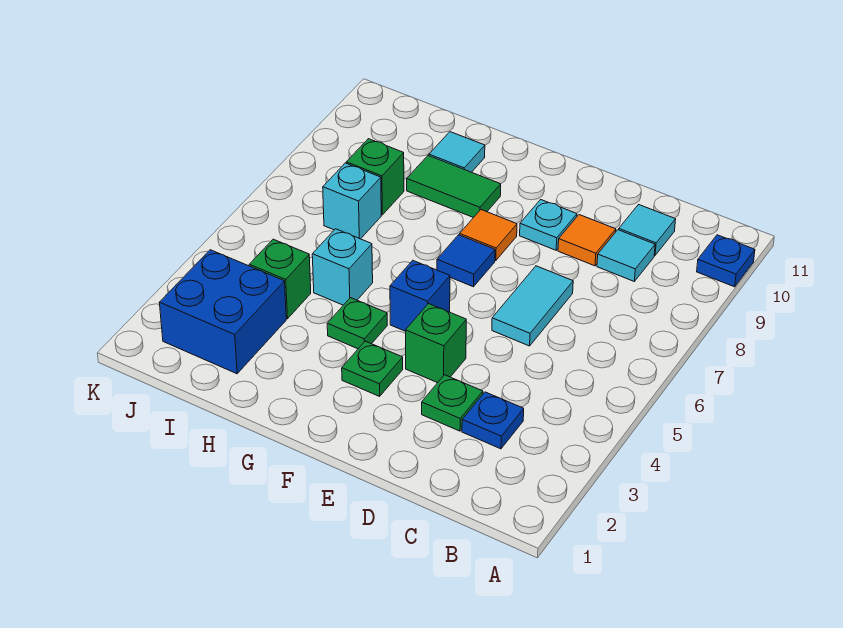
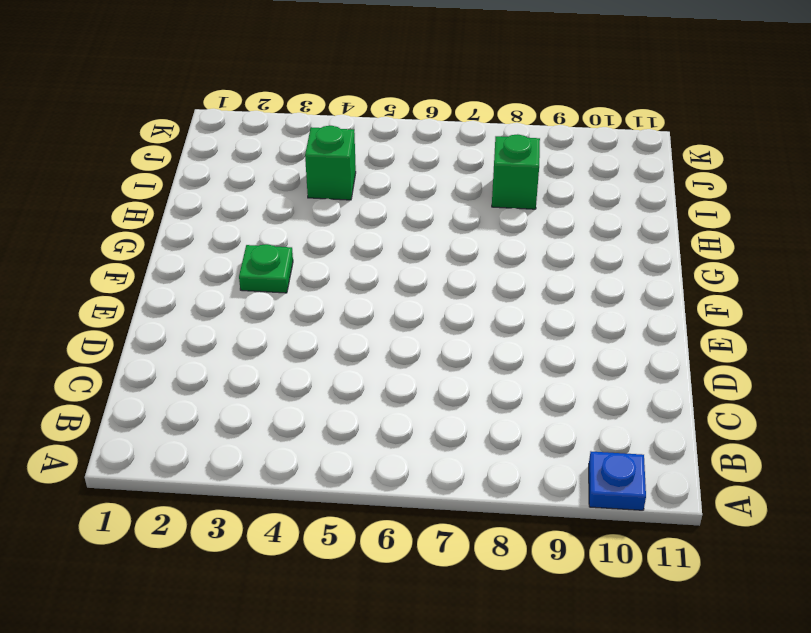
none -> blue plate C3 level 1
none -> cyan tile C9 level 1
none -> cyan tile C10 level 1

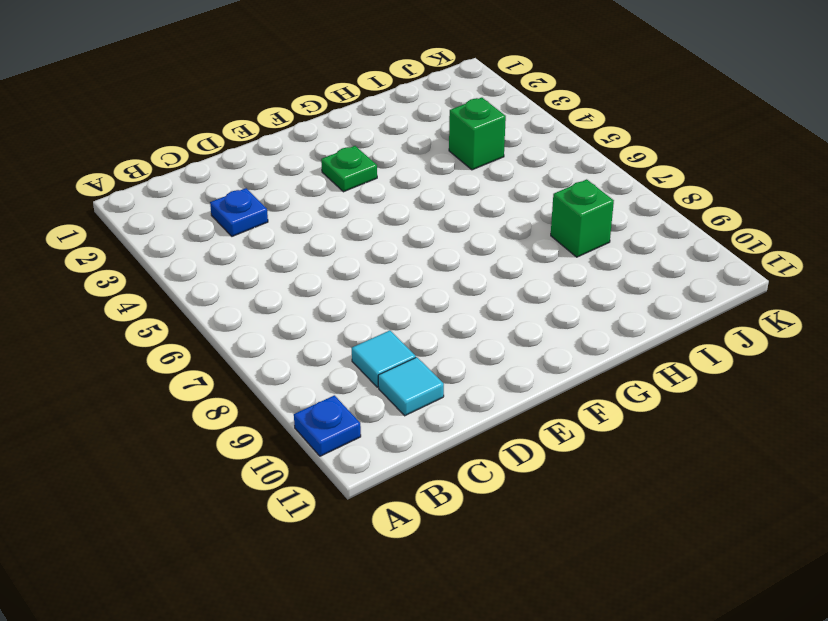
none -> green plate D3 level 1
none -> cyan tile D6:D7 level 1
none -> orange tile D9 level 1

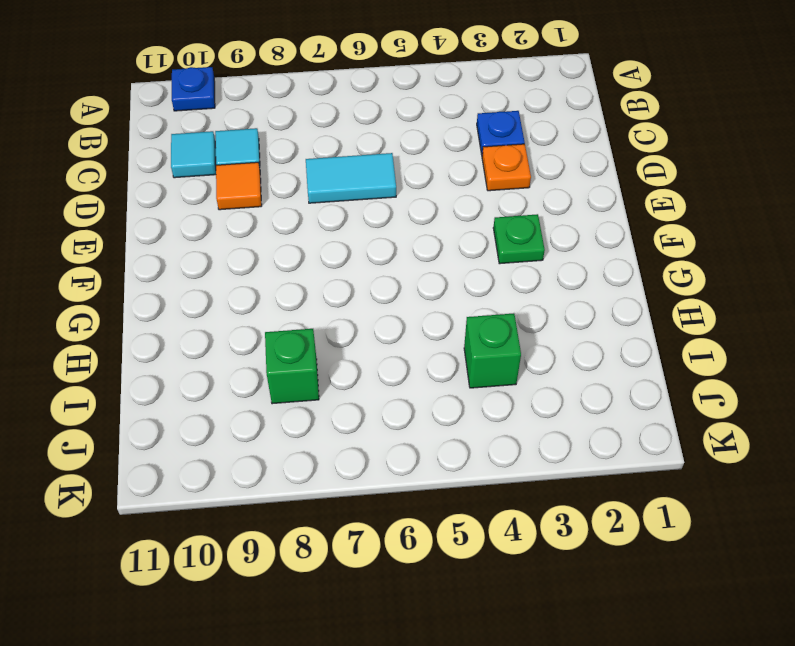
orange plate D3 level 1 -> green plate D3 level 1
none -> green brick E4 level 1
none -> cyan plate E9 level 1
none -> blue brick F5 level 1

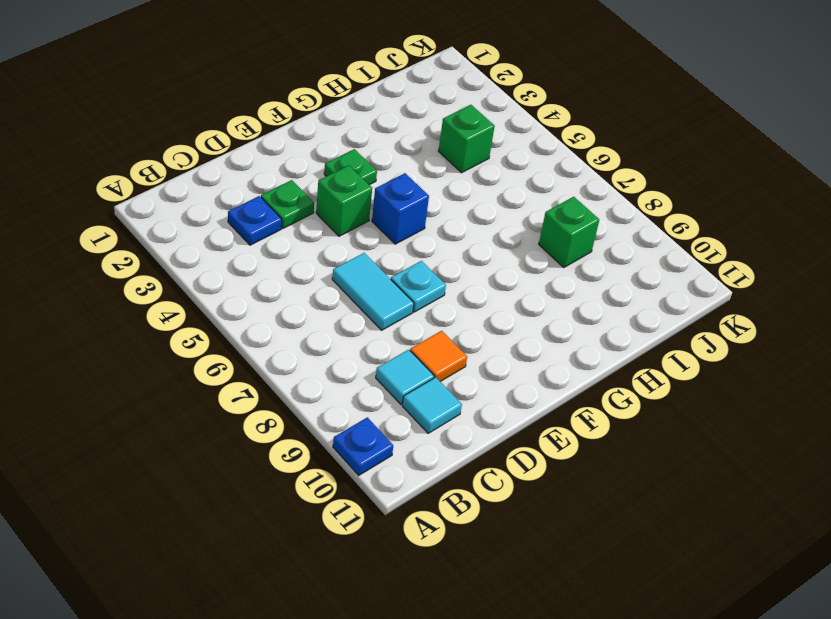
cyan plate E7 level 1 -> cyan plate E9 level 1
none -> blue tile F7 level 1
none -> orange tile F8 level 1
none -> green plate G4 level 1

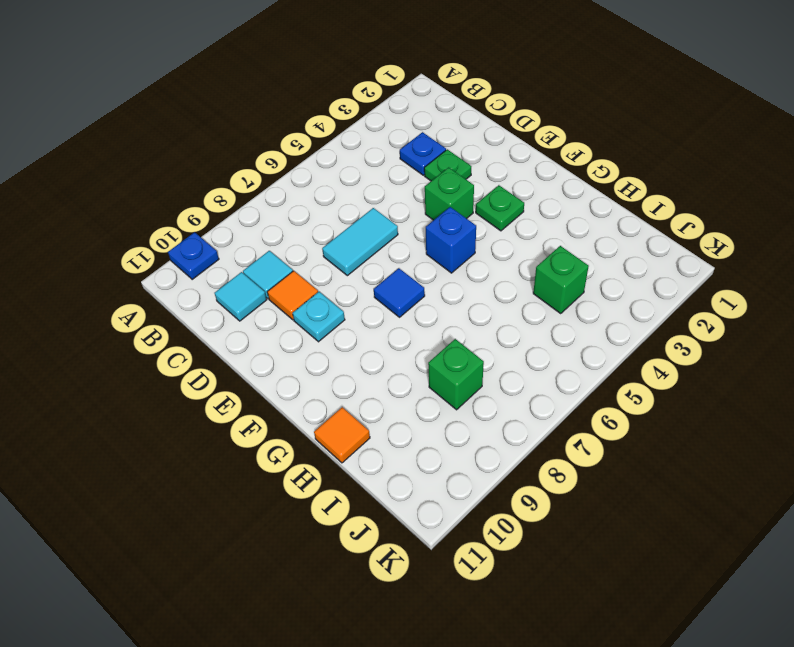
orange tile H11 level 1 -> orange tile F8 level 1
none -> green plate G4 level 1
none -> green tile G9:H9 level 1
none -> cyan brick H5 level 1

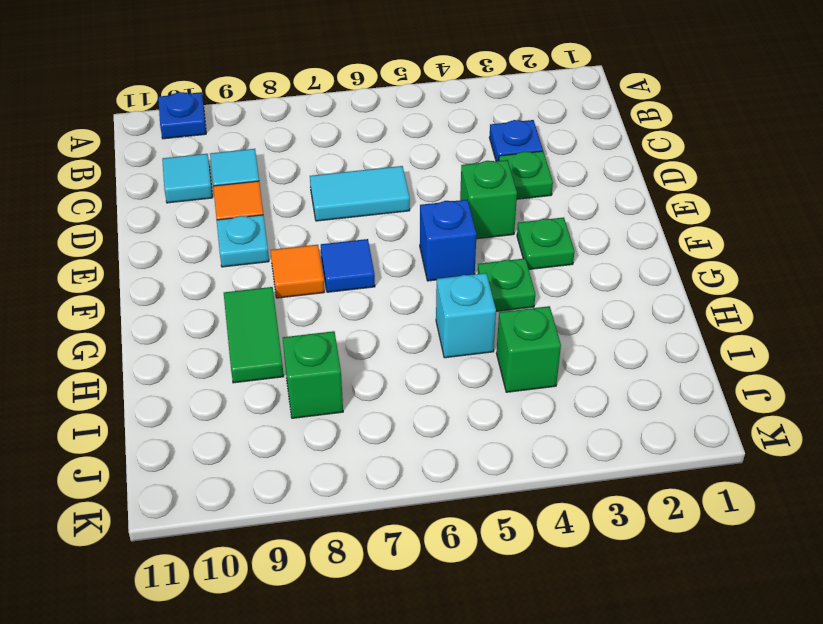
none -> cyan tile H10 level 1
none -> blue brick I2:J3 level 1
none -> cyan brick I7 level 1

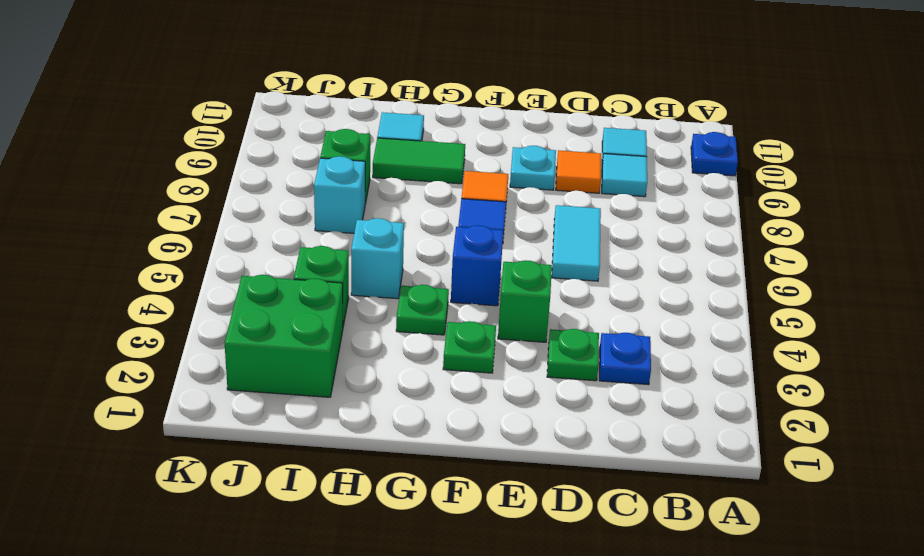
green brick I2:J3 level 1 -> blue brick I2:J3 level 1

